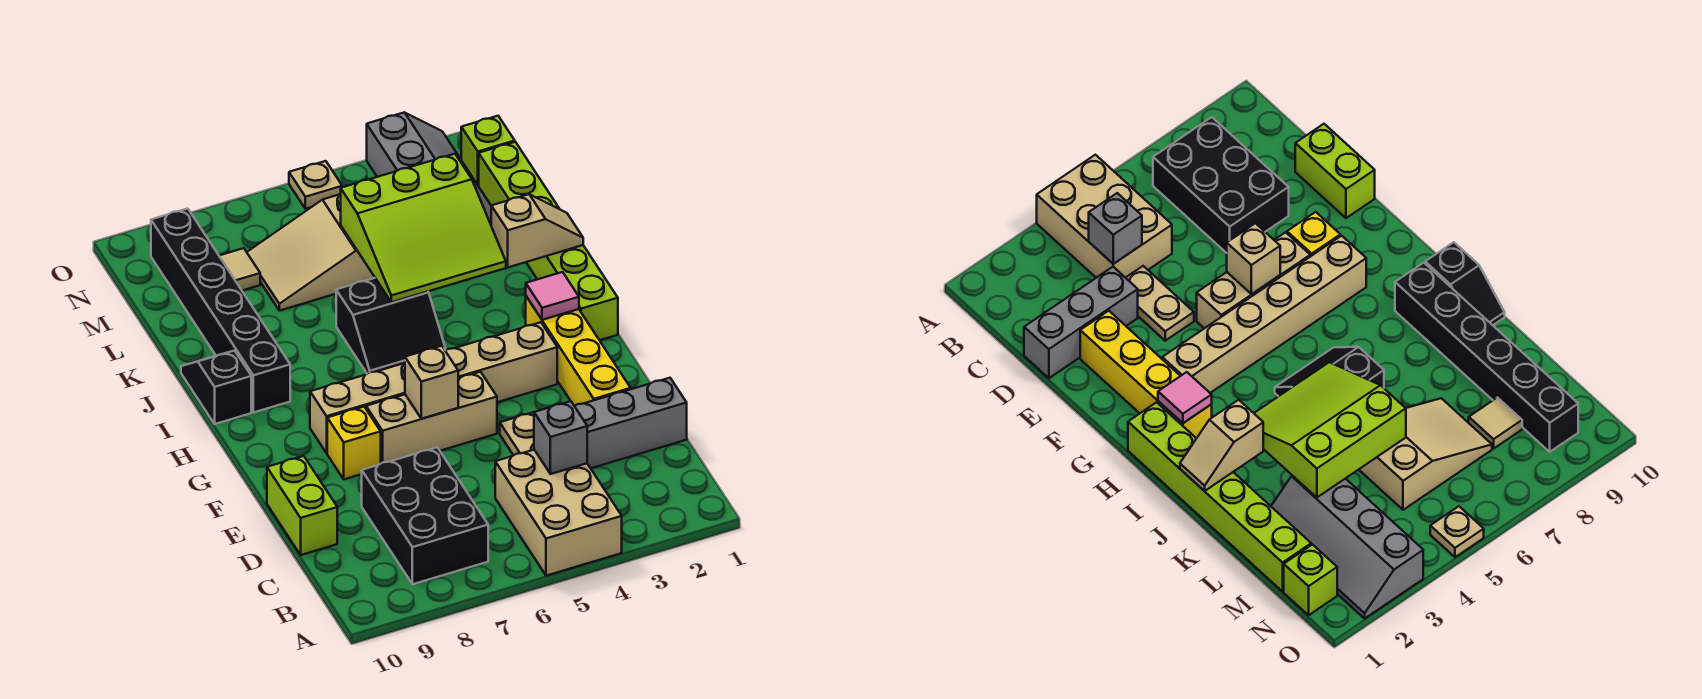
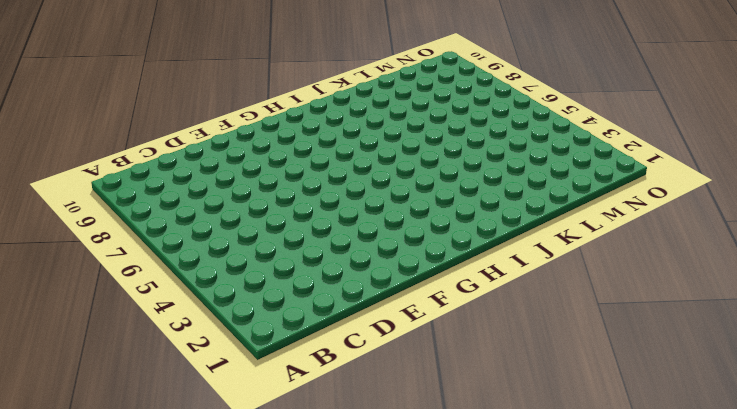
none -> tan brick A4:C5 level 1
none -> black brick B7:D8 level 1
none -> grey brick D1:D3 level 1

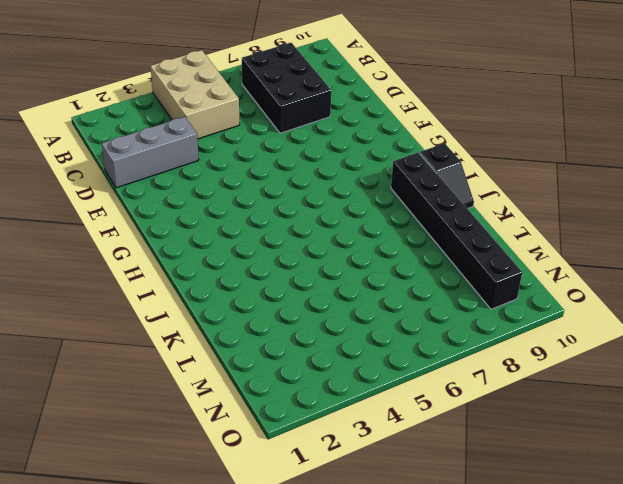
none -> tan plate D4:E4 level 1
none -> lime brick D10:E10 level 1
none -> yellow brick E2:H2 level 1

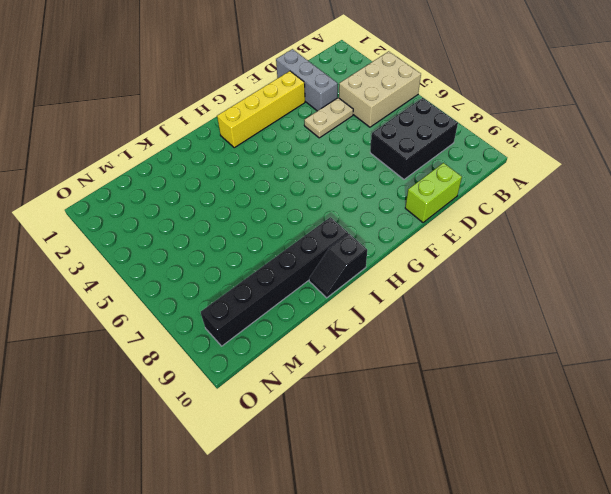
none -> tan brick F5:F7 level 1
none -> yellow brick F8 level 1
none -> tan brick G3:G8 level 1

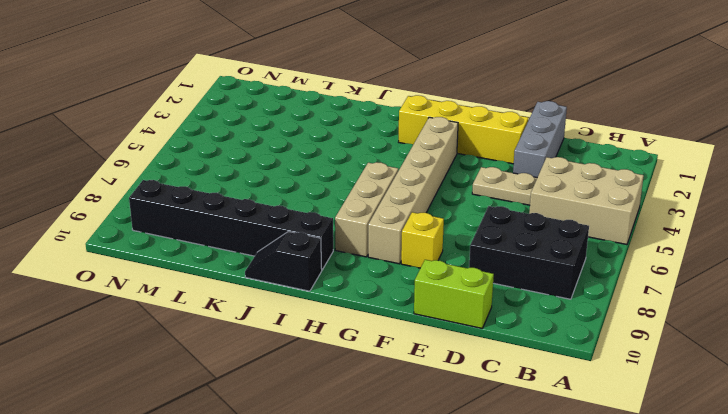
tan brick H6:H8 level 1 -> tan brick F5:F7 level 1
none -> lime brick H1:M1 level 1
none -> black slope I5:J6 level 1 top J
none -> grey slope L2:O3 level 1 top 3

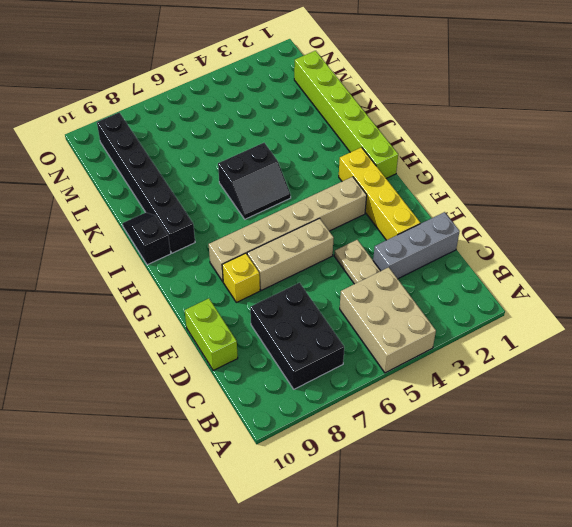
none -> grey slope L2:O3 level 1 top 3
none -> tan slope L5:M7 level 1 top 5
none -> tan tile M8 level 1

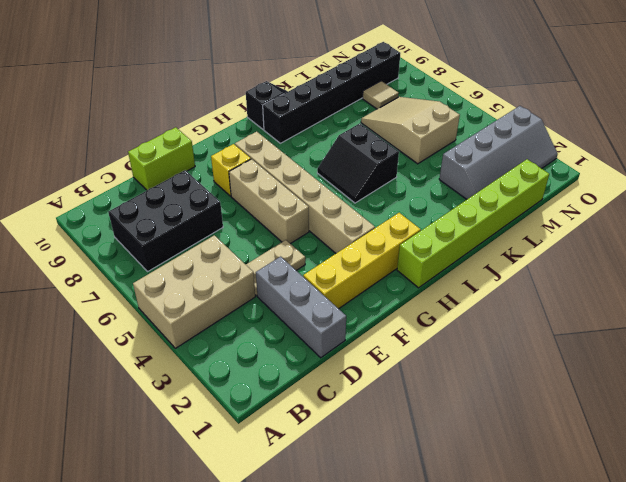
none -> lime brick N1 level 1
none -> tan plate O5 level 1
none -> grey brick C4 level 2

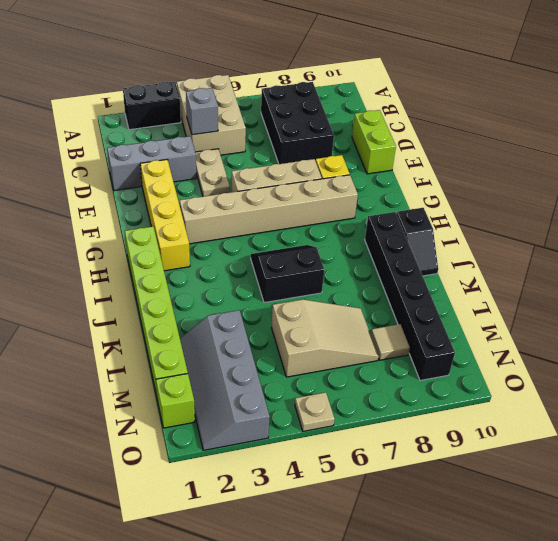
black brick A2:A3 level 1 -> none
none -> tan brick F6 level 2
none -> pink tile H2 level 2
none -> tan slope J1:J2 level 2 top 2

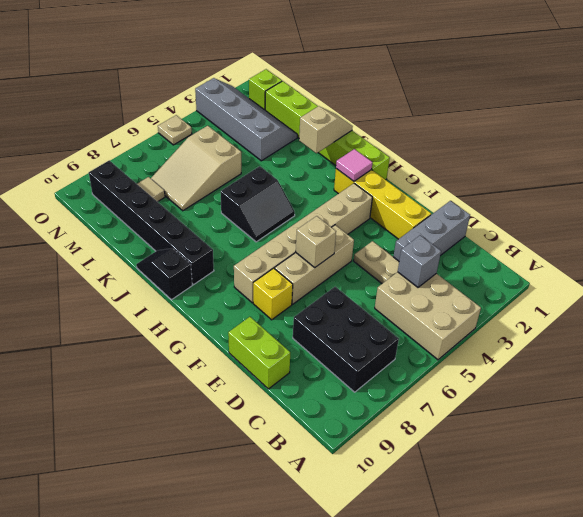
none -> lime slope J3:L5 level 2 top L

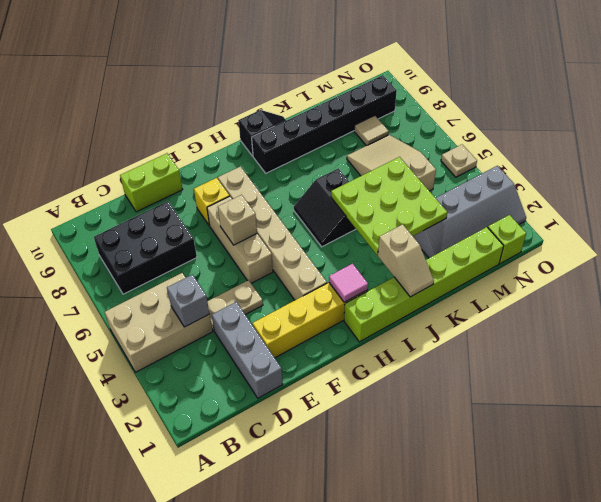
lime plate J3:L5 level 2 -> lime slope J3:L5 level 2 top L

